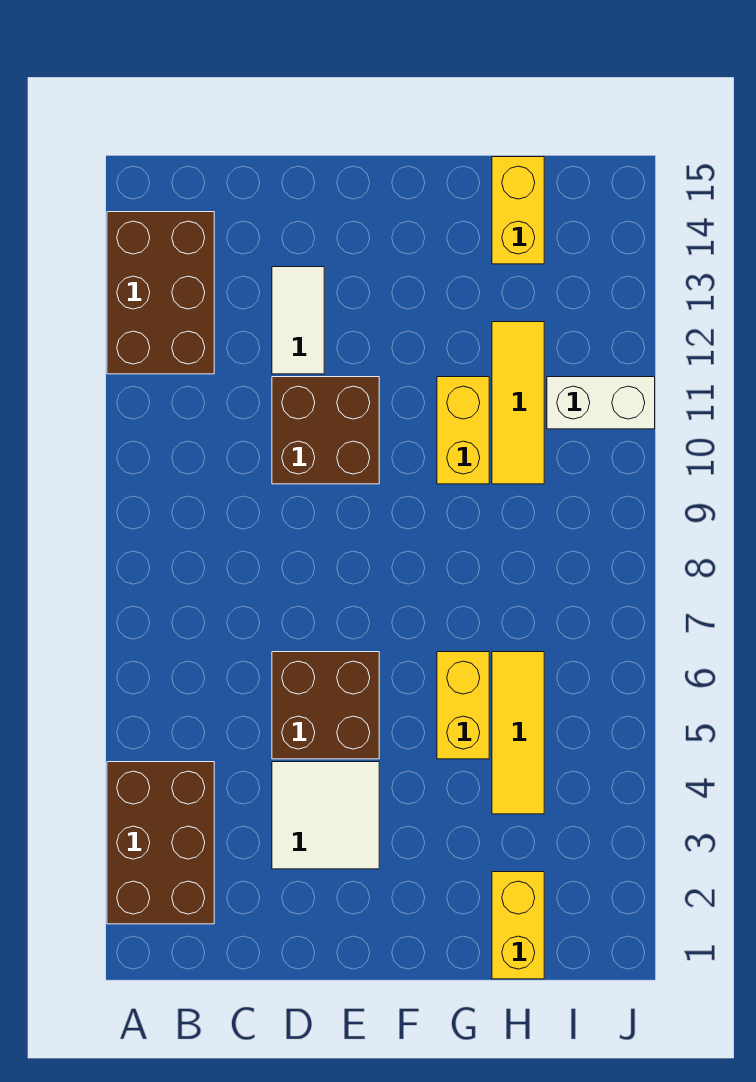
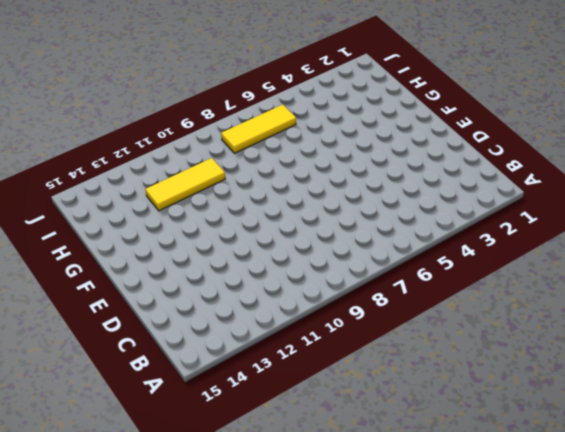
yellow tile I6:I8 level 1 -> yellow tile H4:H6 level 1
none -> brown brick A2:B4 level 1
none -> brown brick A12:B14 level 1
none -> white tile D3:E4 level 1

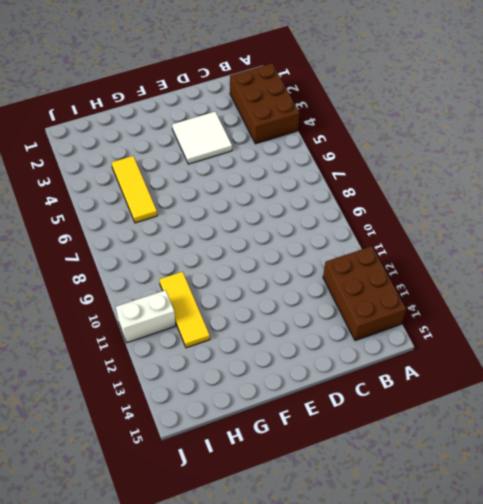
none -> brown brick D5:E6 level 1
none -> brown brick D10:E11 level 1
none -> white tile D12:D13 level 1

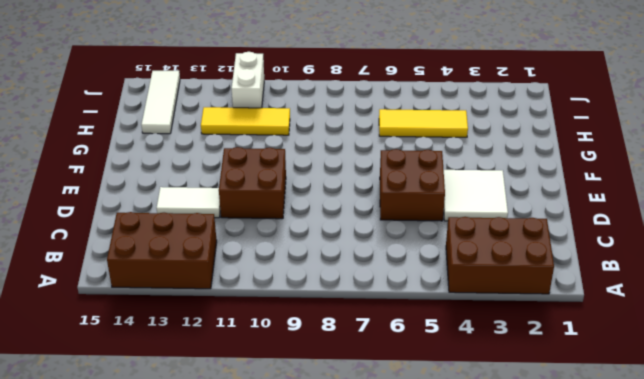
white tile H14:J14 level 1 -> yellow brick H14:H15 level 1
none -> yellow brick G5:G6 level 1
none -> yellow brick G10:G11 level 1
none -> yellow brick H1:H2 level 1

